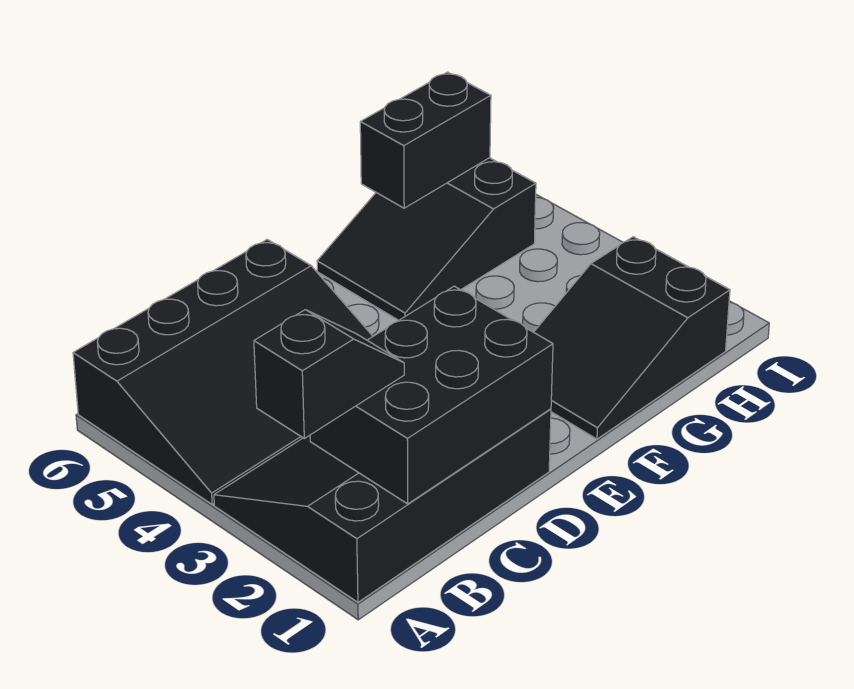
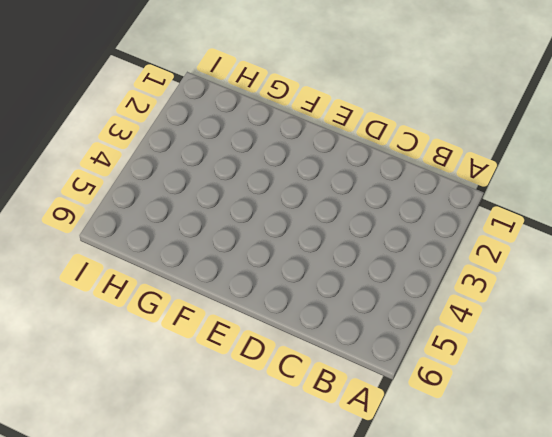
none -> black slope A1:D3 level 1 top 1
none -> black slope A4:D6 level 1 top 6

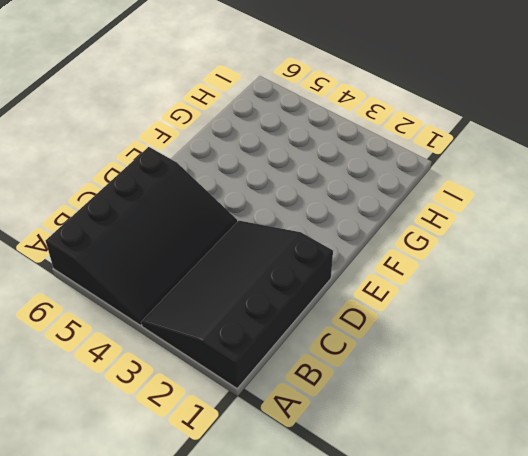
none -> black slope F1:H2 level 1 top H
none -> black slope F5:H6 level 1 top H

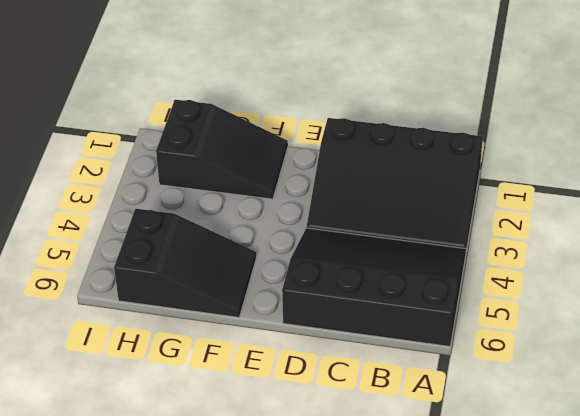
none -> black brick B1:D2 level 2
none -> black brick G6:H6 level 2

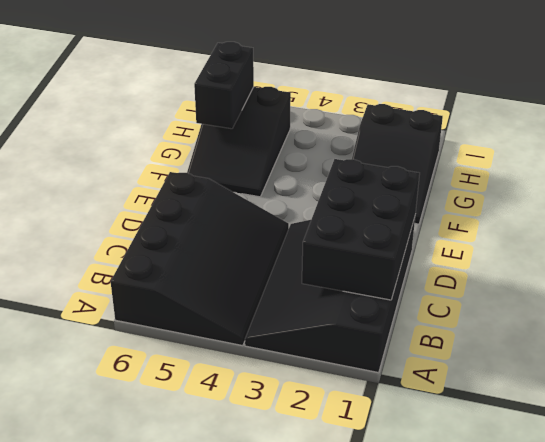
none -> black slope A2:B2 level 3 top A

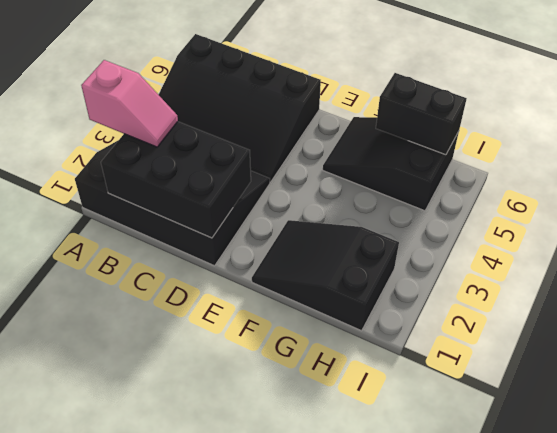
pink slope A2:B2 level 3 top A -> black slope A2:B2 level 3 top A

